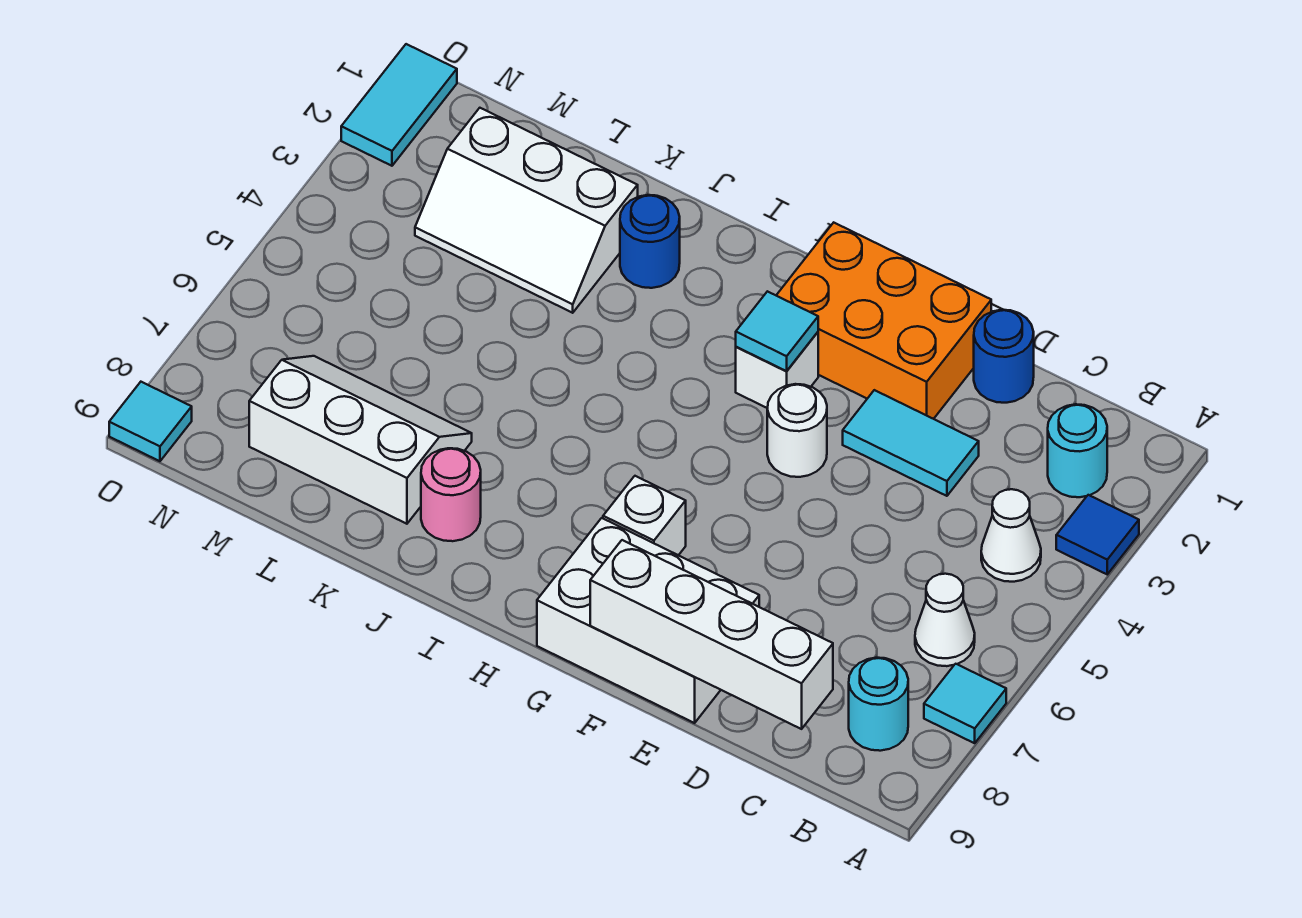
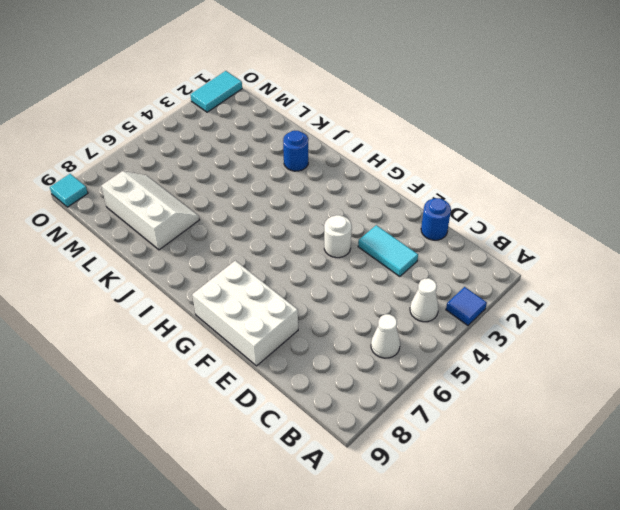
none -> cyan tile A7 level 1
none -> cyan round brick B2 level 1
none -> cyan round brick B8 level 1

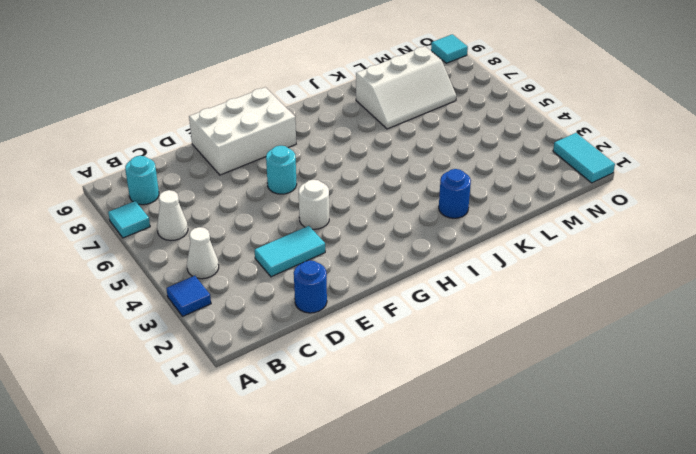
cyan round brick F6 level 1 -> cyan round brick B2 level 1
none -> orange brick E1:G2 level 1
none -> white brick G3 level 1
none -> white brick G7 level 1

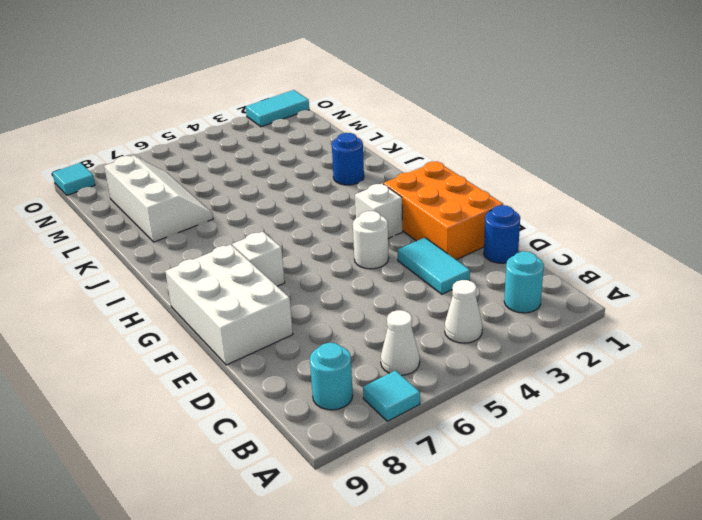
none -> blue tile A3 level 1
none -> pink round brick J8 level 1
none -> white slope K2:M3 level 1 top 2

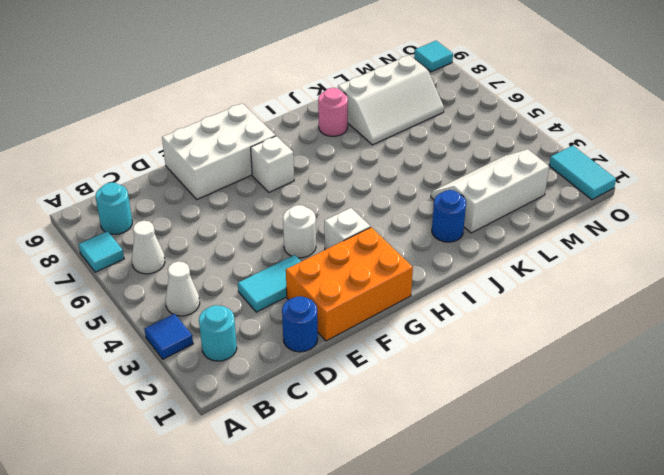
none -> white brick C9:F9 level 2
none -> cyan tile G3 level 2

